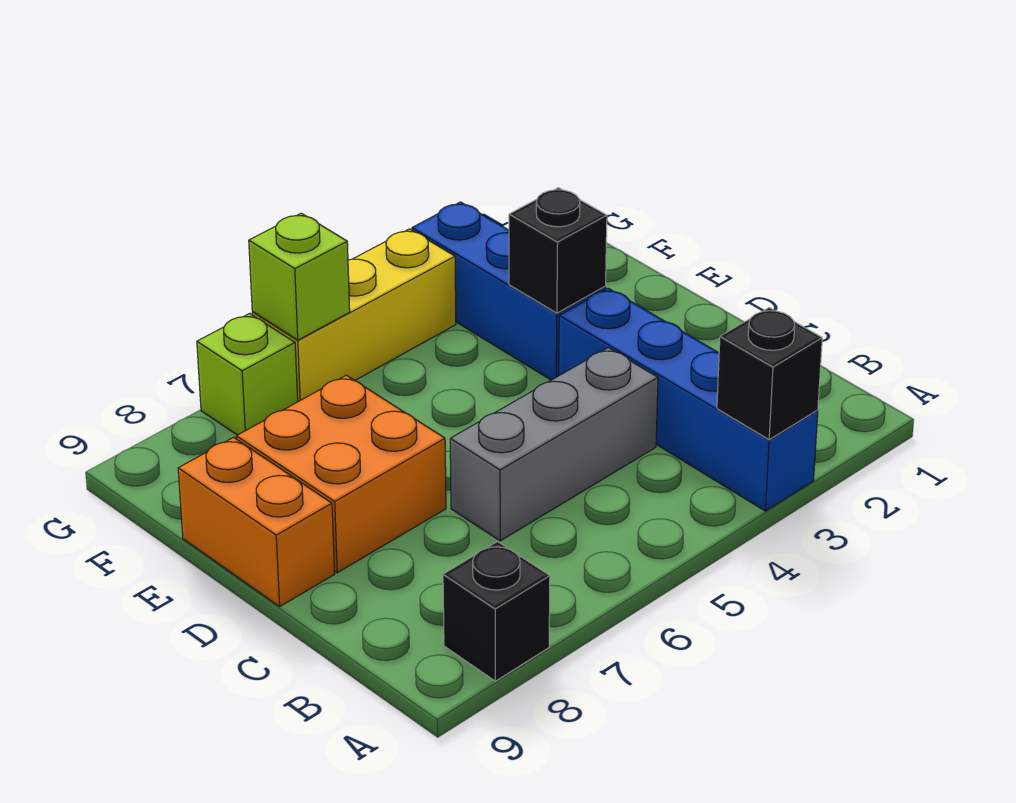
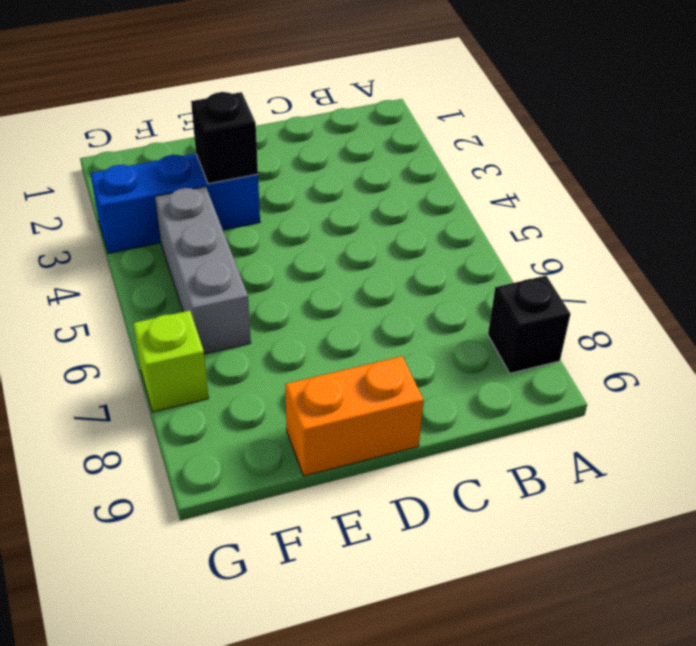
grey brick F4:F6 level 1 -> grey brick C4:C6 level 1
none -> blue brick A3:D3 level 1
none -> orange brick D7:E8 level 1

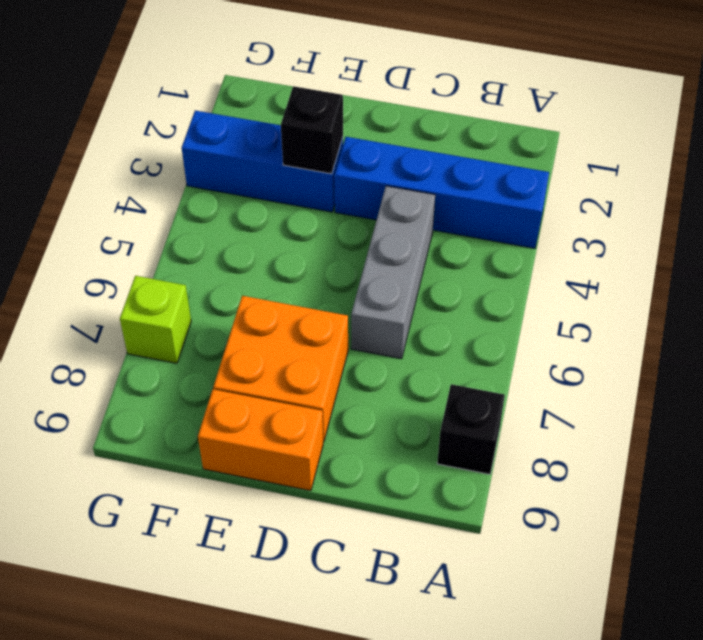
none -> yellow brick G4:G6 level 1
none -> black brick A3 level 2

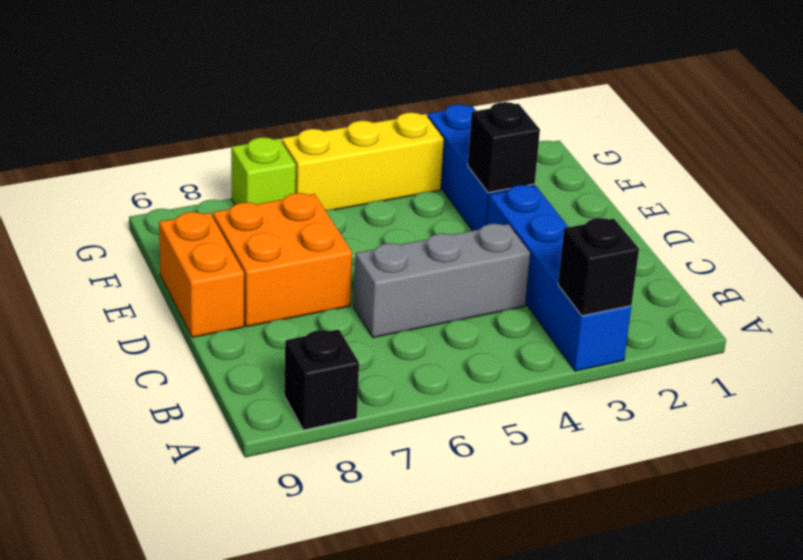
none -> lime brick G6 level 2

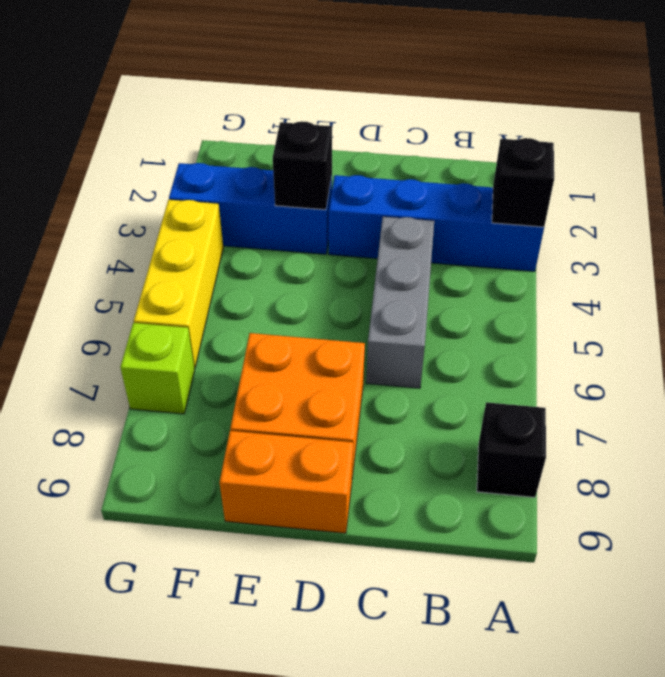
none -> lime brick G6 level 2

